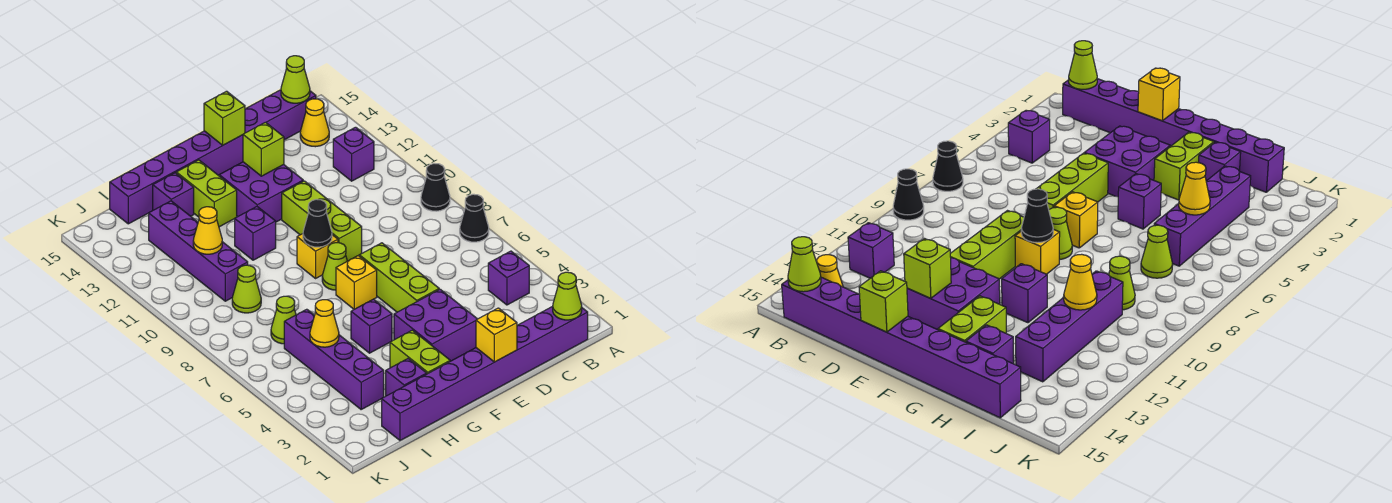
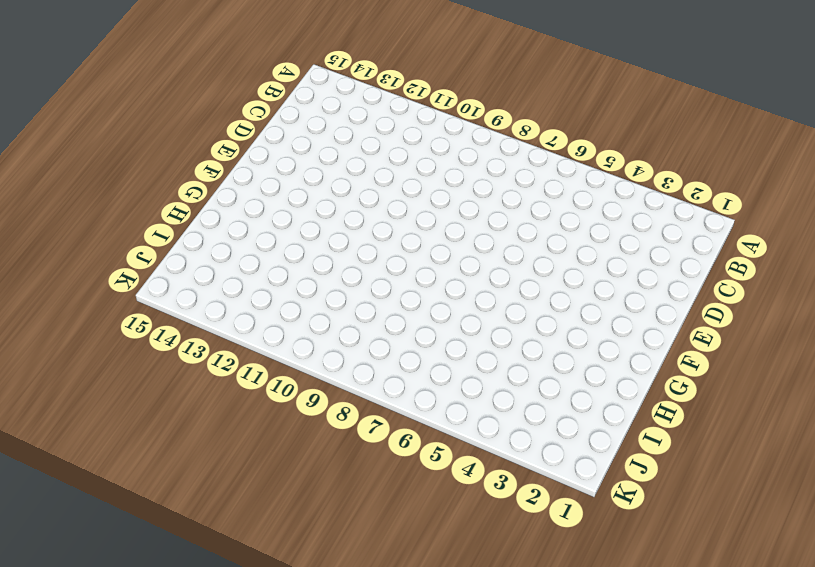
none -> black cone A7 level 1
none -> black cone A9 level 1
none -> purple brick B1:I1 level 1
none -> purple brick B4 level 1

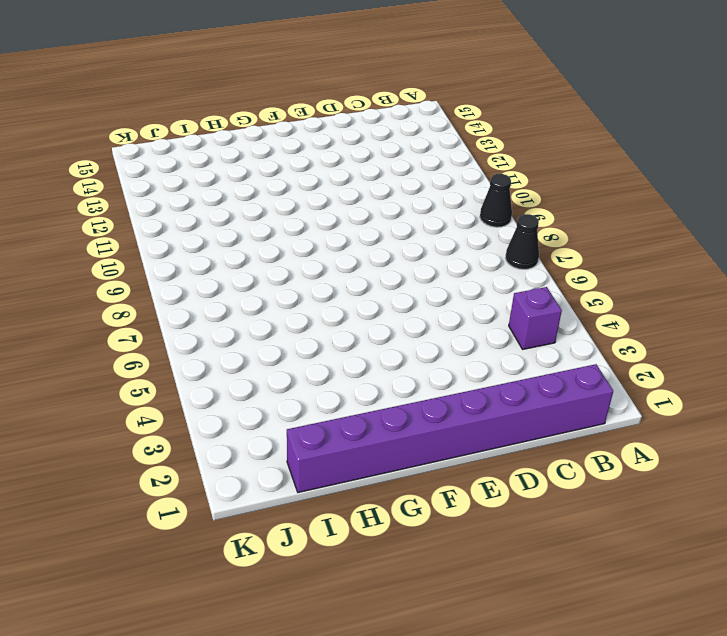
none -> purple brick B12 level 1
none -> yellow cone B14 level 1
none -> purple brick B15:I15 level 1
none -> purple brick E3:F4 level 1

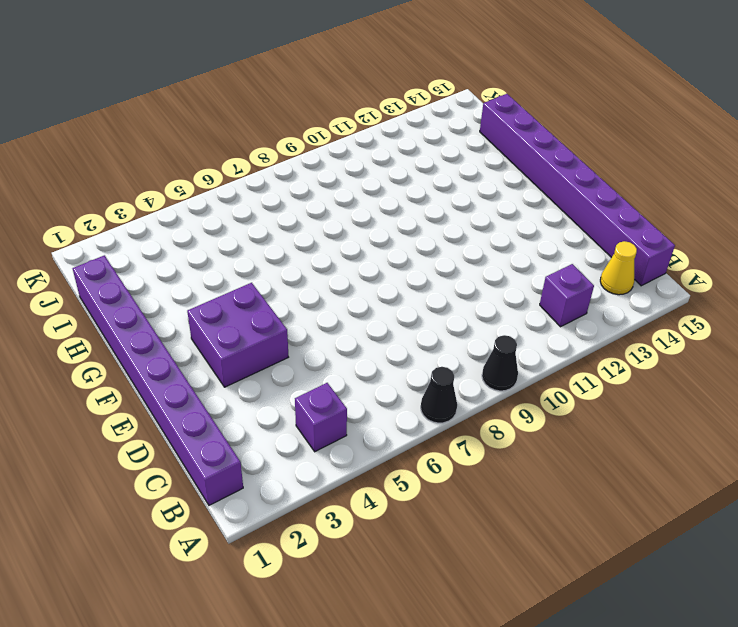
none -> lime brick E5:E7 level 1
none -> lime brick E9:E11 level 1
none -> purple brick E12:F13 level 1
none -> yellow brick F7 level 1

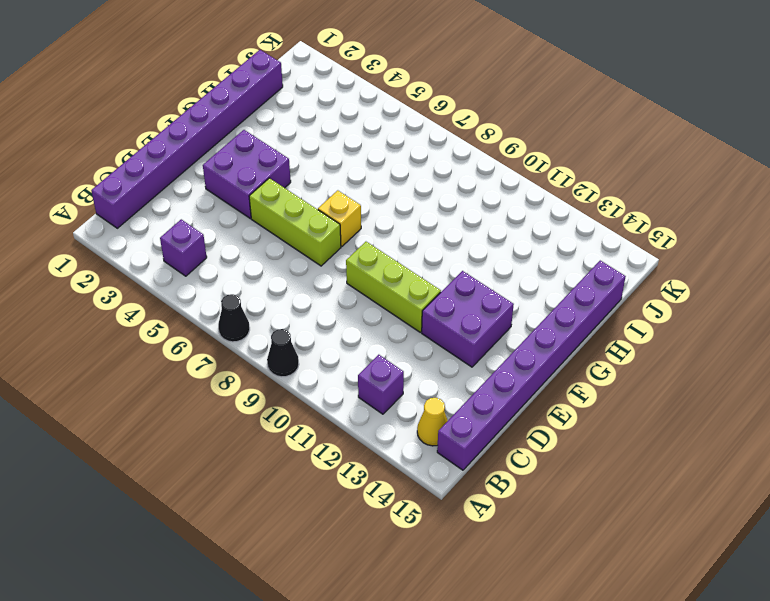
none -> lime cone F8 level 1
none -> yellow brick F9 level 1
none -> lime brick G2:G3 level 1
none -> purple brick G5 level 1

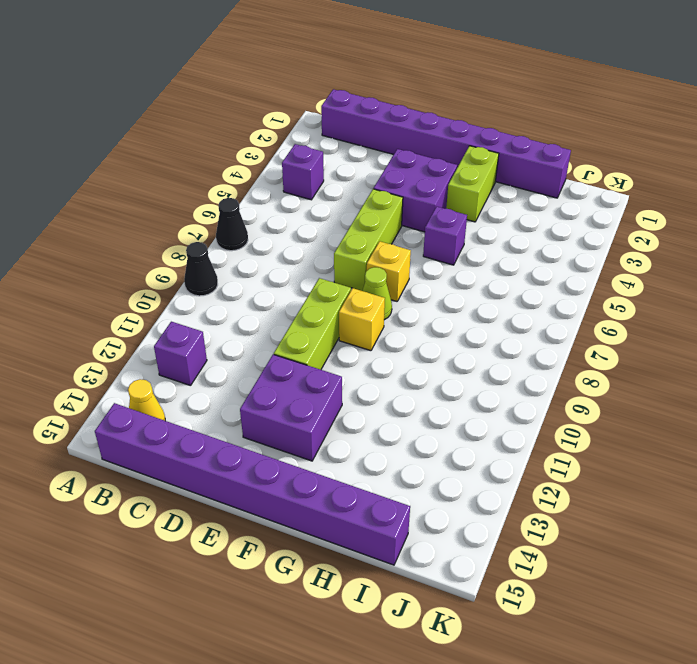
none -> purple brick G11 level 1
none -> lime brick G13:G14 level 1
none -> purple brick H2 level 1
none -> purple brick H14 level 1

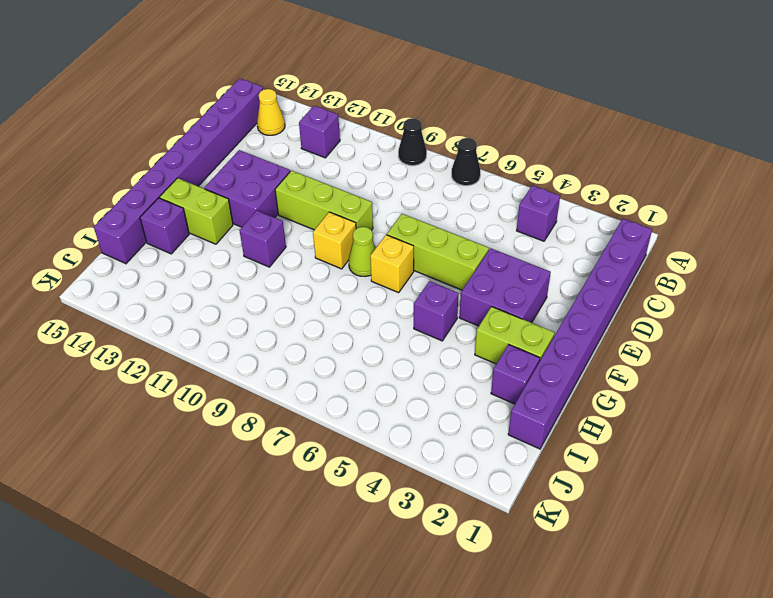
none -> purple brick I3:I6 level 1
none -> lime cone I7 level 1
none -> lime cone I9 level 1
none -> purple brick I10:I13 level 1

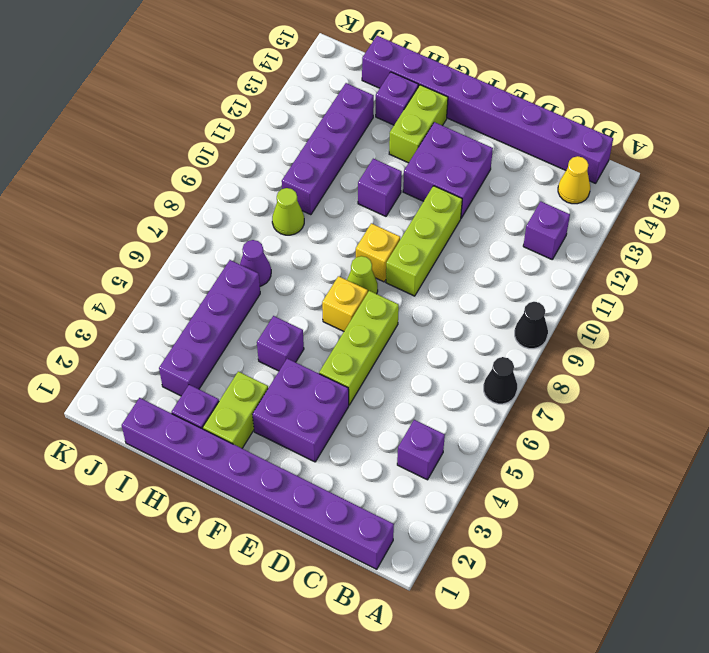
purple cone I7 level 1 -> lime cone I7 level 1
none -> lime cone B1 level 2
none -> lime cone B15 level 2
none -> yellow brick E1 level 2
none -> lime brick E13 level 2

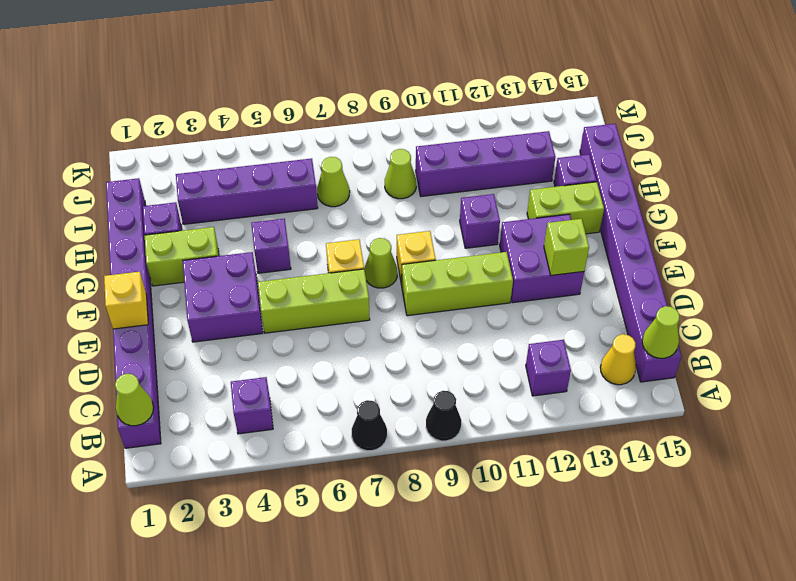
none -> lime brick E15 level 2
none -> black cone F9 level 2
none -> yellow cone I5 level 2
none -> yellow cone I11 level 2

